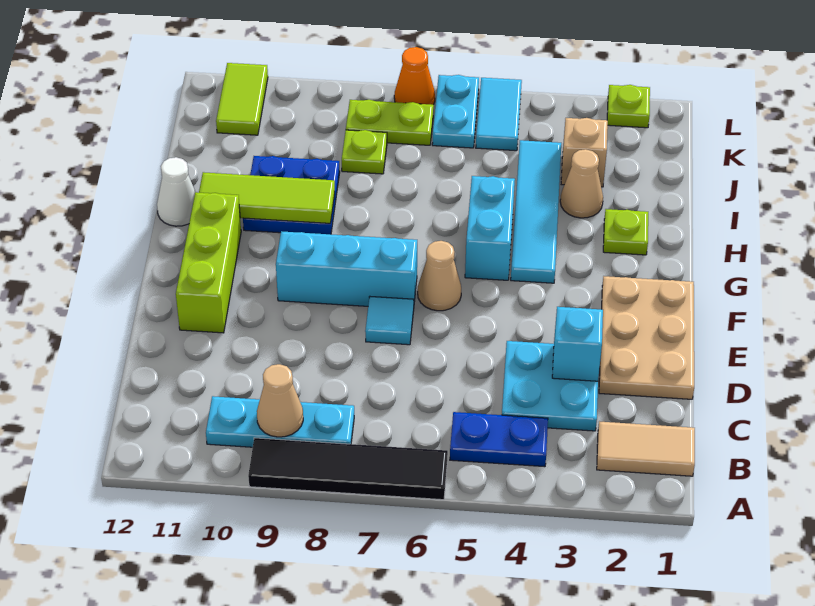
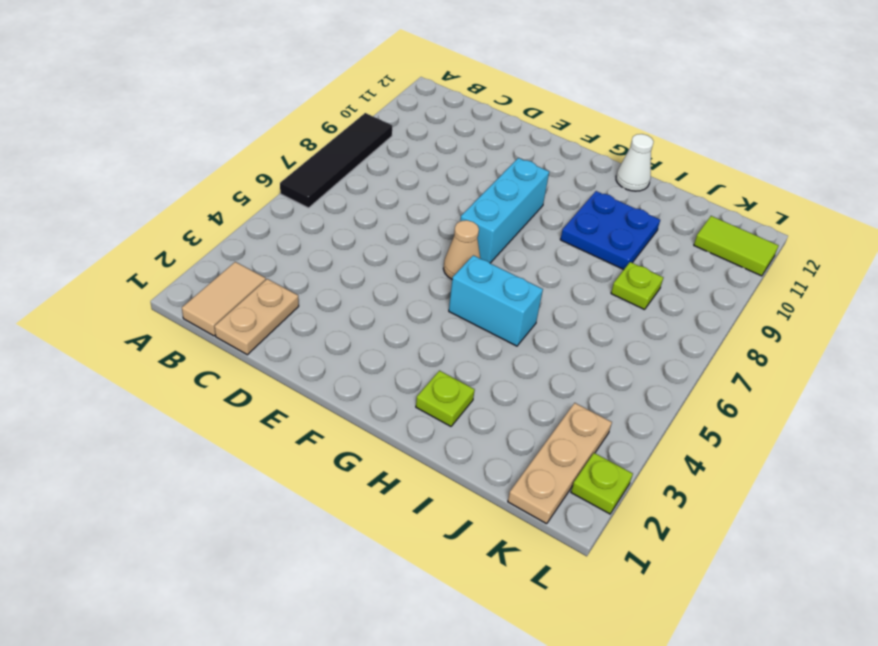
tan plate C1:C2 level 1 -> none
tan plate K1:K3 level 1 -> none
none -> blue plate B4:B5 level 1
none -> cyan plate B8:B10 level 1
none -> cyan plate C3:D4 level 1

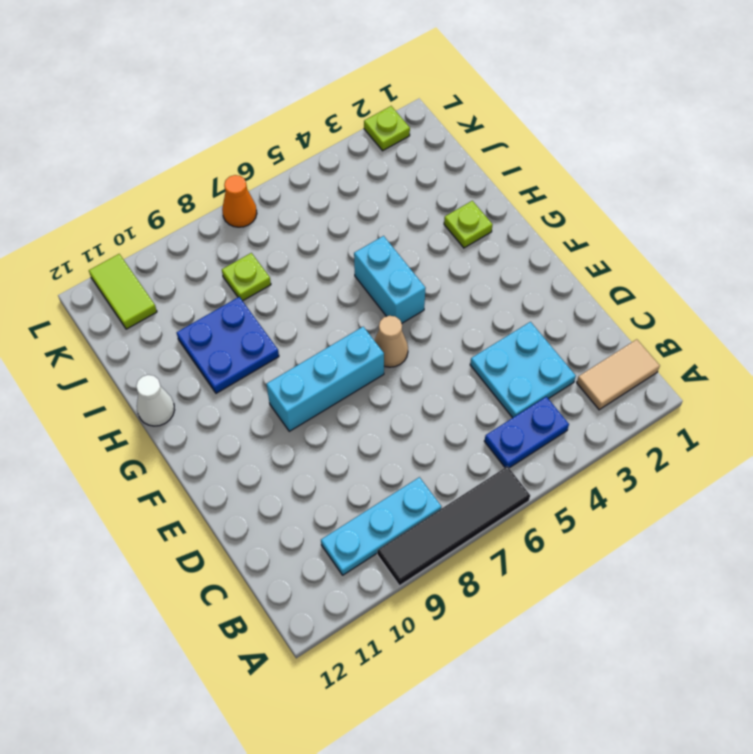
none -> tan plate D1:F2 level 1
none -> cyan tile E7 level 1
none -> lime brick E11:G11 level 1

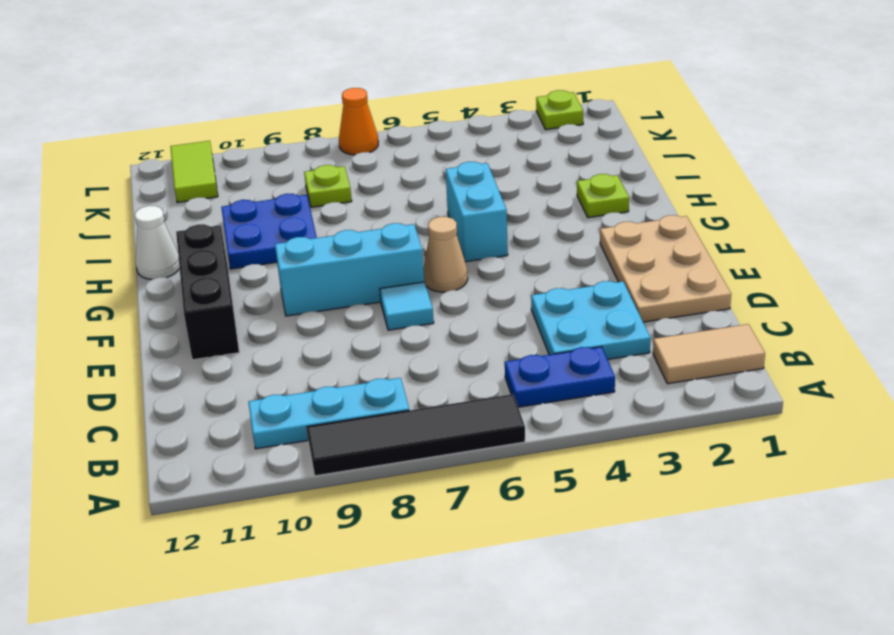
black brick E11:G11 level 1 -> lime brick E11:G11 level 1
none -> cyan tile G4:J4 level 1
none -> tan cone I3 level 1
none -> tan brick J3 level 1

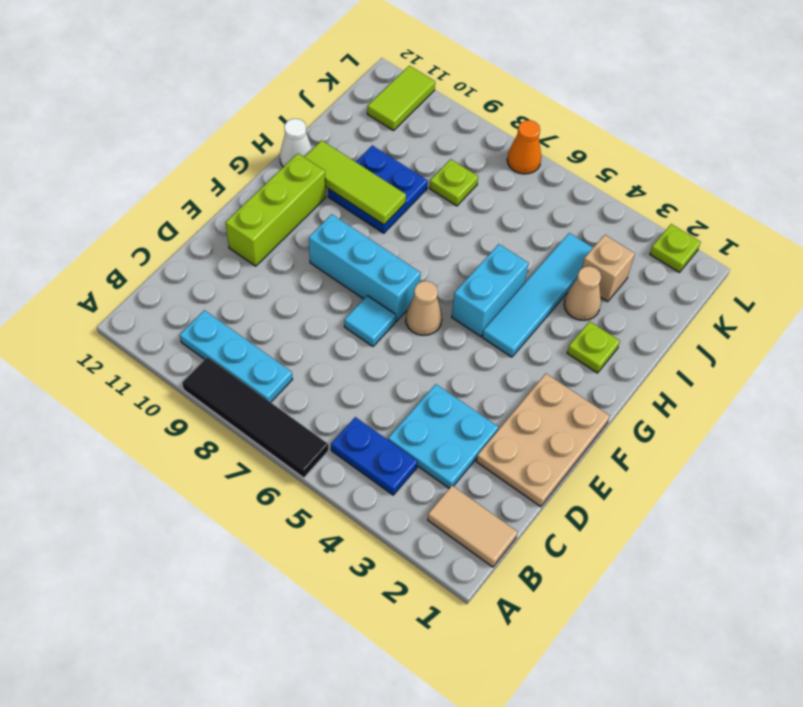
none -> cyan tile K5:L5 level 1
none -> cyan plate K6:L6 level 1
none -> lime plate K7:K8 level 1

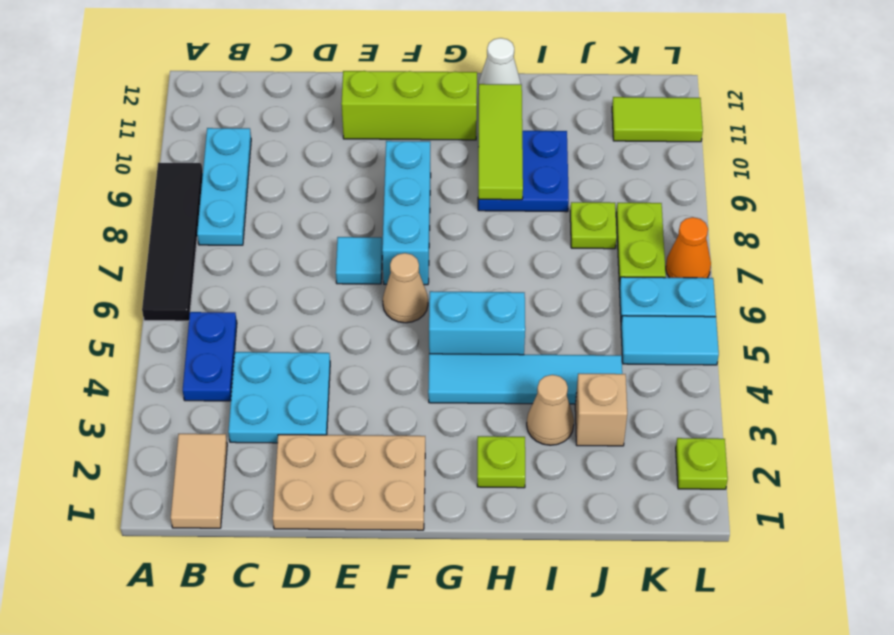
none -> tan cone B9 level 2
none -> cyan brick D3 level 2

